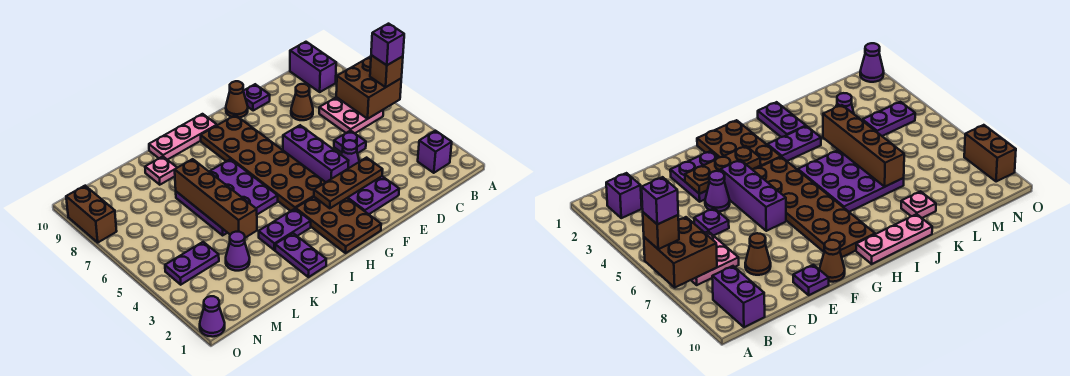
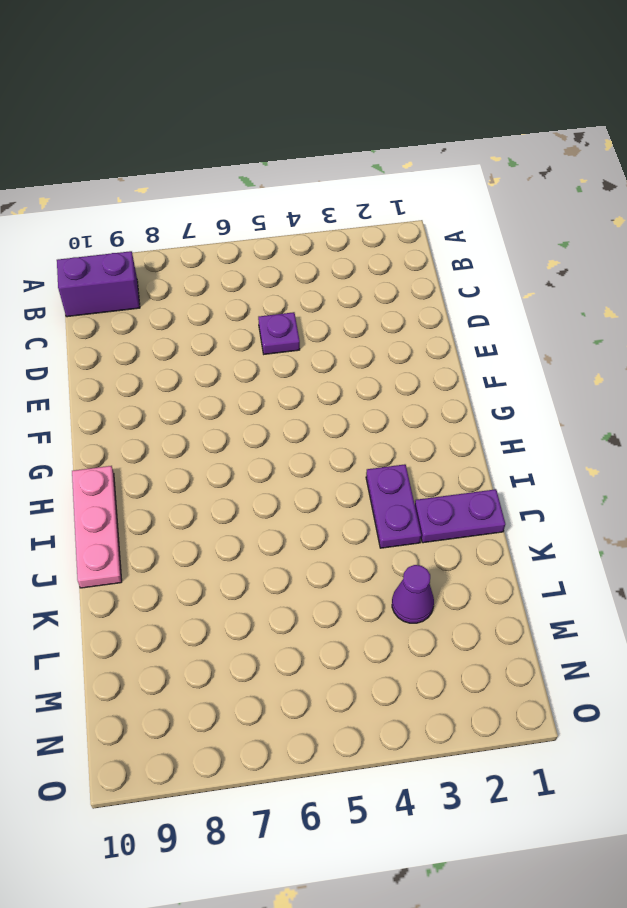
none -> purple brick B2 level 1
none -> pink plate B6:C7 level 1
none -> brown cone D8 level 1

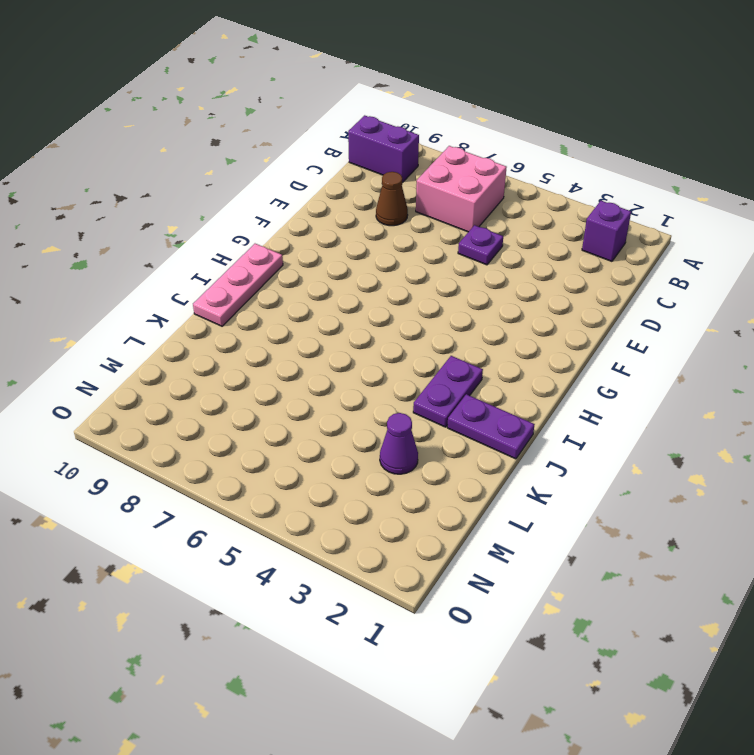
pink brick B6:C7 level 1 -> pink plate B6:C7 level 1
none -> purple plate E2:F3 level 1
none -> purple cone E4 level 1
none -> purple plate E10 level 1

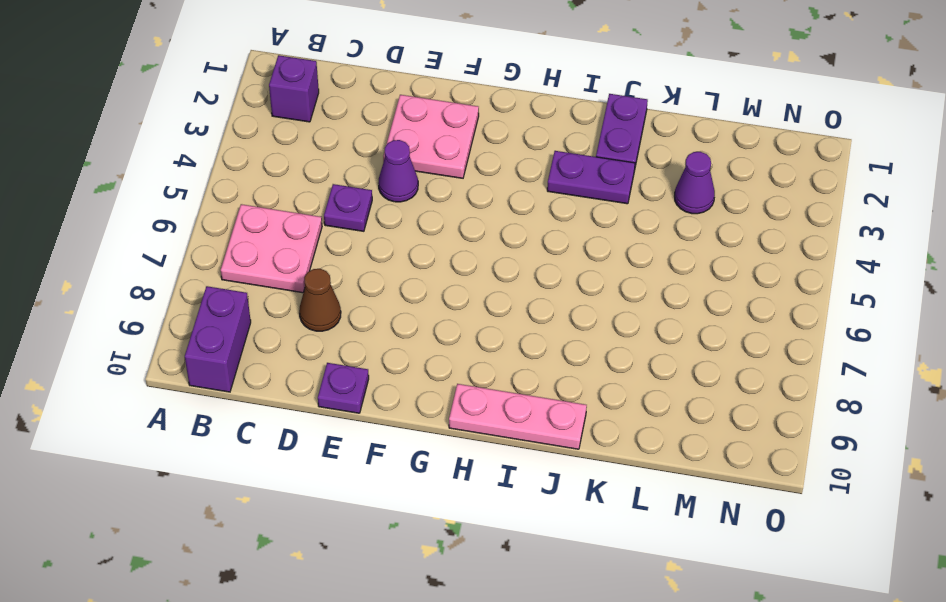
pink plate E2:F3 level 1 -> purple plate E2:F3 level 1
none -> purple brick F4:F6 level 1
none -> brown cone F10 level 1
none -> brown plate G1:H3 level 1

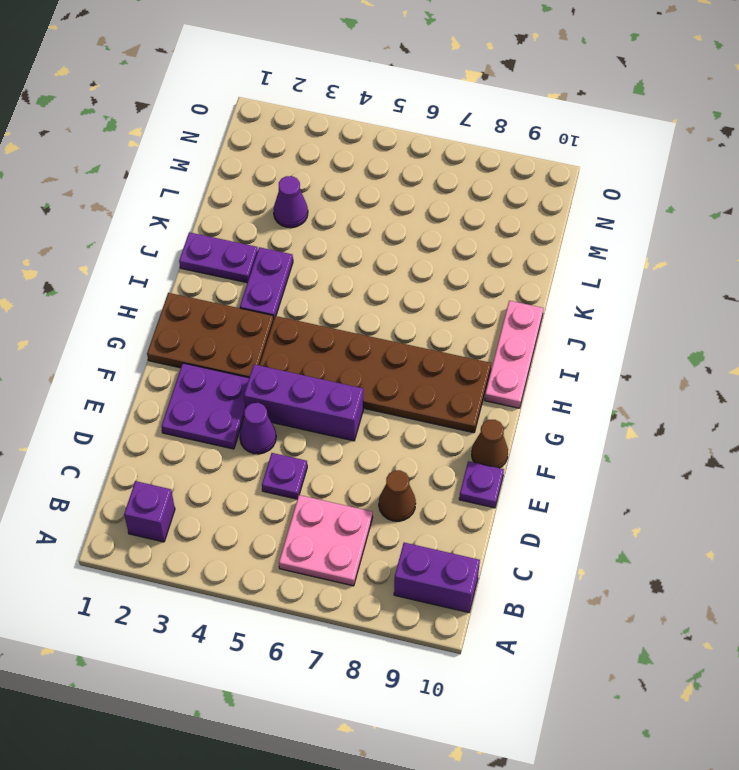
none -> purple plate I5:K7 level 1
none -> pink plate K9 level 1
none -> purple plate M4:N4 level 1

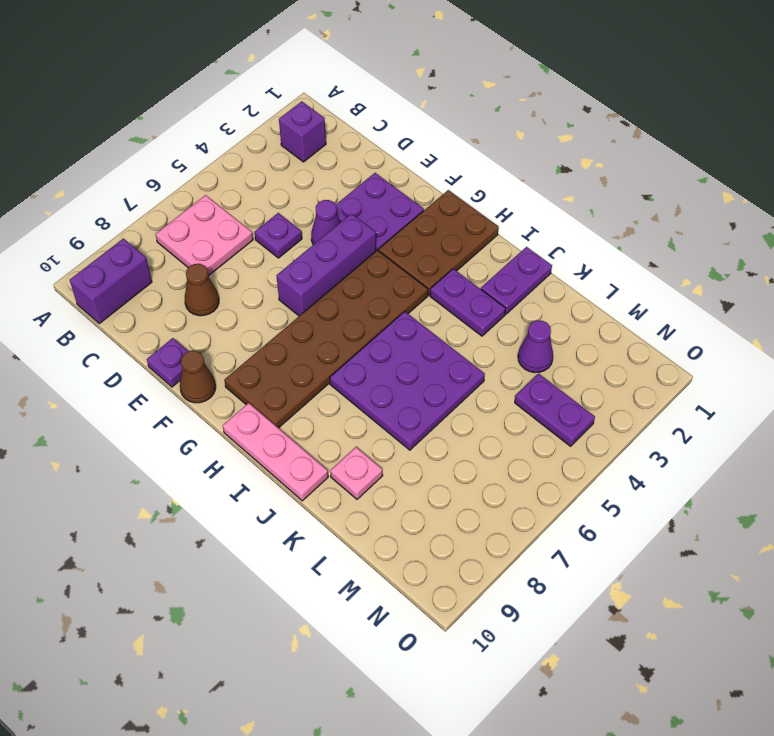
none -> purple cone O1 level 1
none -> brown brick O8:O9 level 1
none -> brown brick A6:B7 level 2

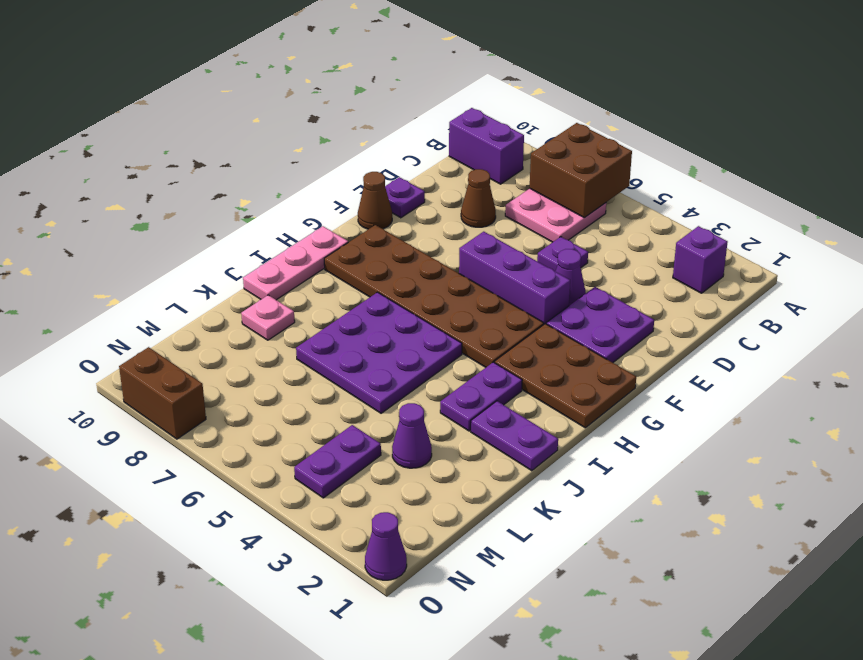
none -> brown plate E3:G3 level 2
none -> brown brick K4:K7 level 2
none -> brown brick A6 level 3

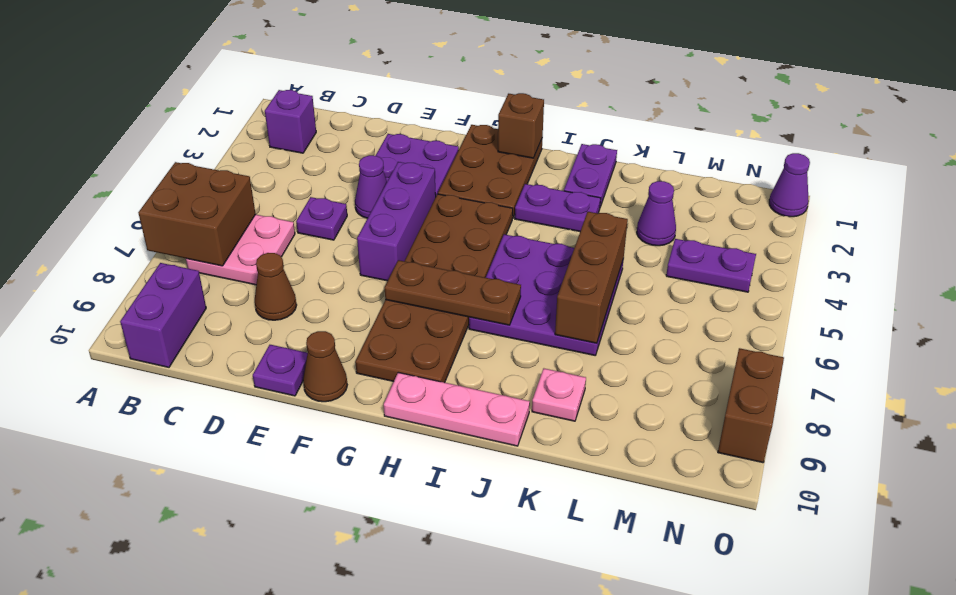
brown plate G7:I7 level 2 -> brown plate E3:G3 level 2
brown brick H1 level 2 -> brown brick A6 level 3
brown brick K5:K7 level 2 -> brown brick K4:K7 level 2
none -> purple brick A6 level 4

